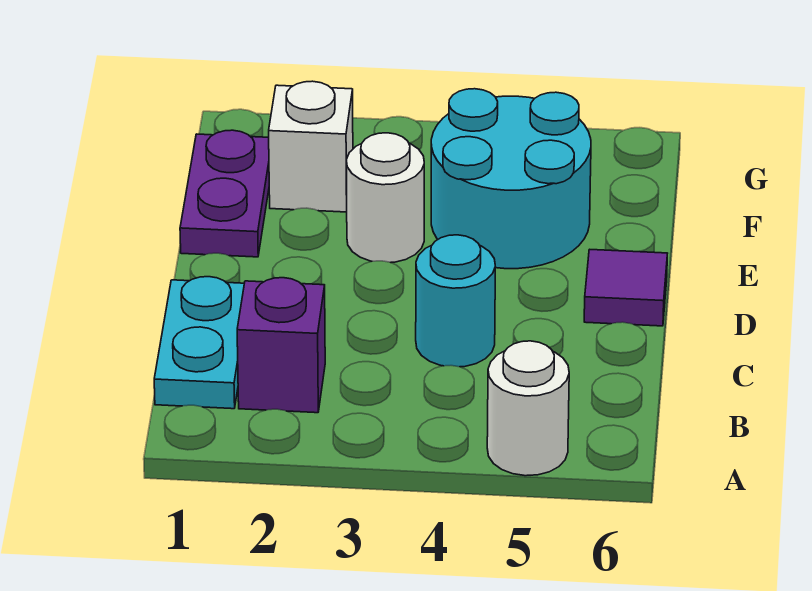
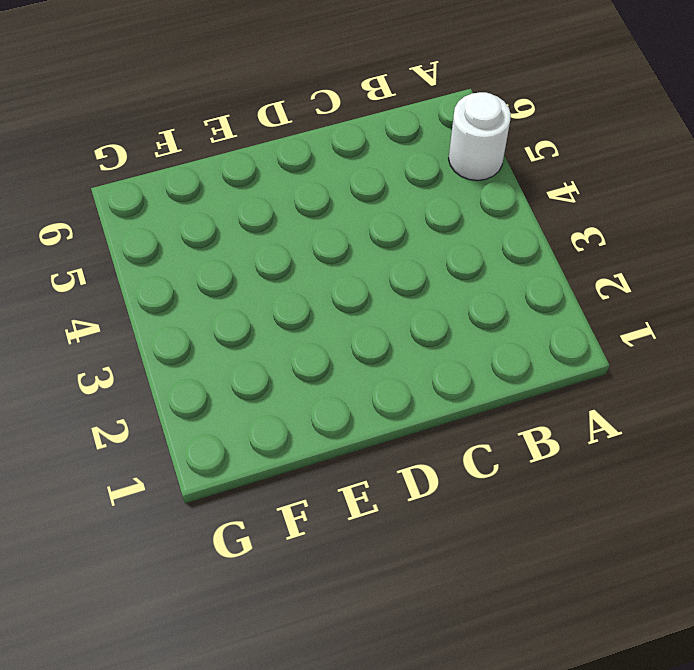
none -> cyan plate B1:C1 level 1
none -> purple brick B2 level 1

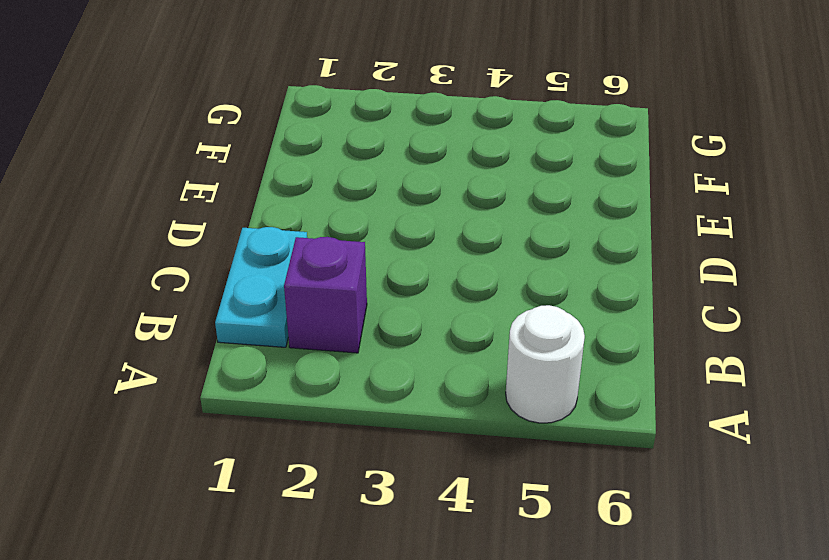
none -> cyan round brick C4 level 1
none -> purple tile D6 level 1

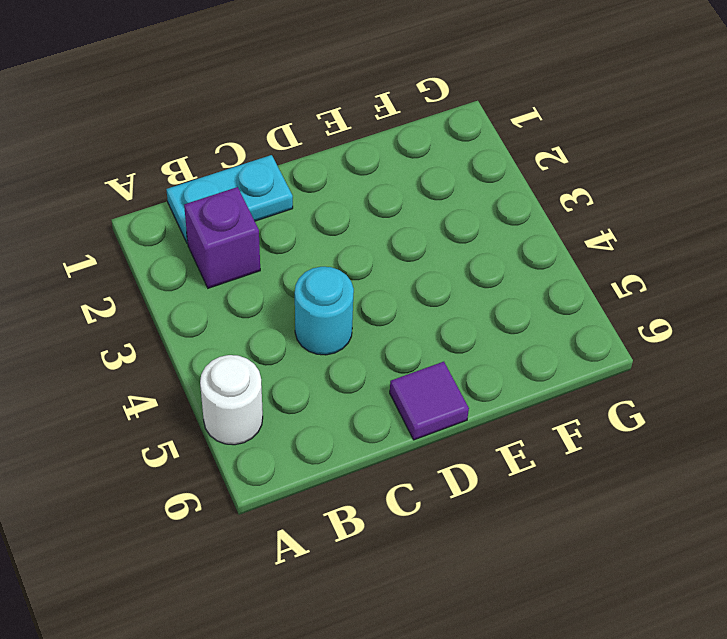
none -> purple plate E1:F1 level 1
none -> white round brick E3 level 1

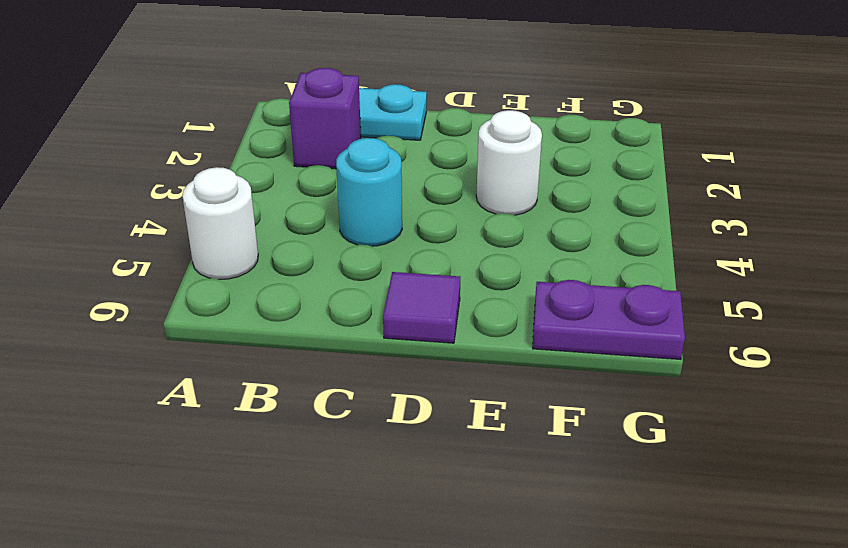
purple plate F6:G6 level 1 -> purple plate E1:F1 level 1
none -> cyan round brick E4:F5 level 1
none -> white brick F2 level 1

